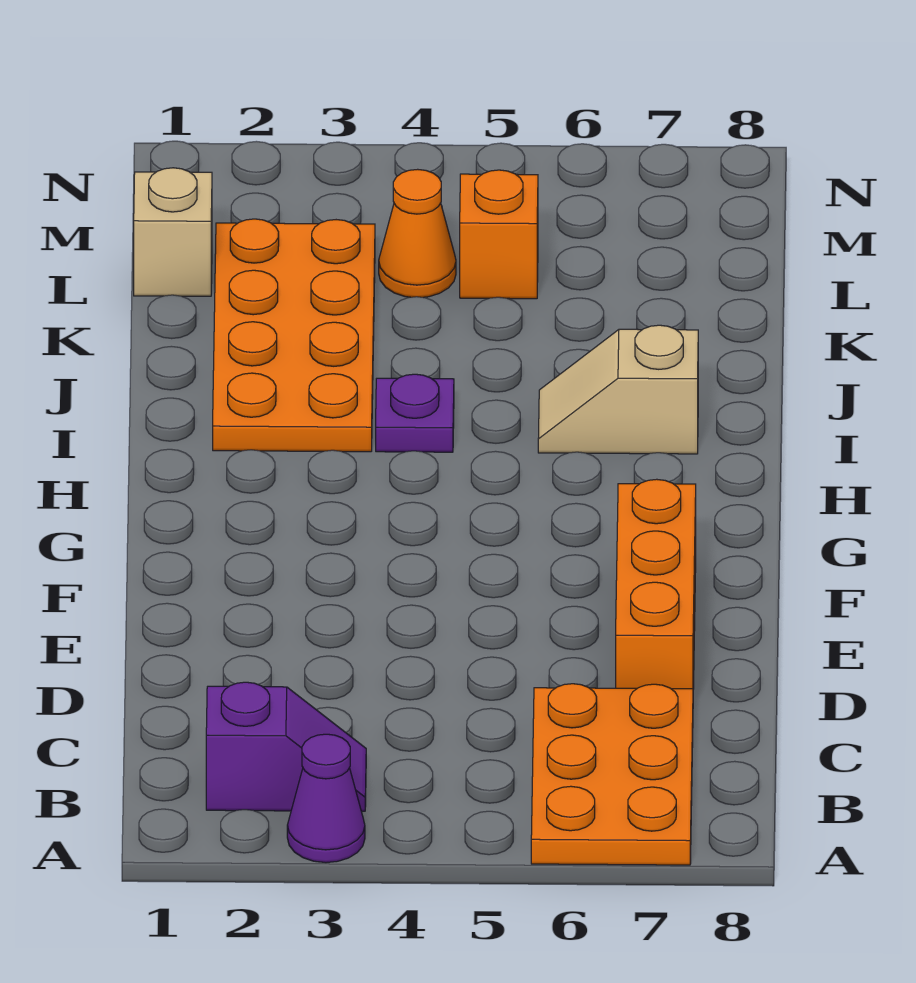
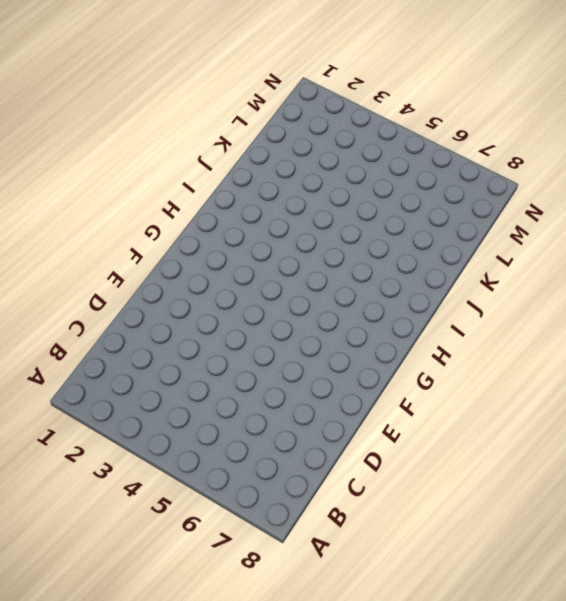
none -> purple cone A3 level 1
none -> orange plate A6:C7 level 1

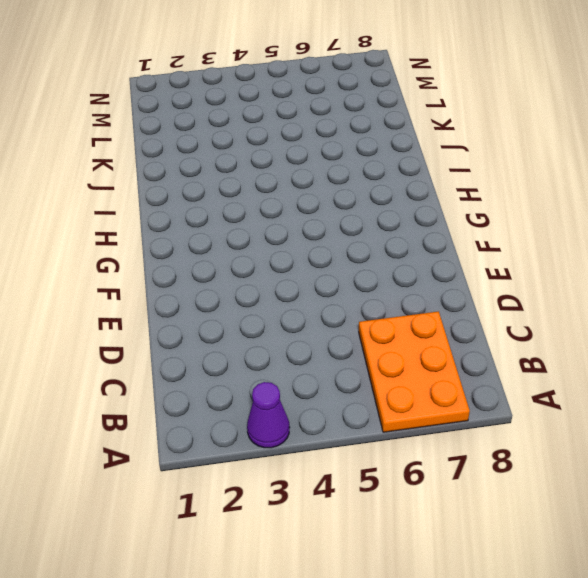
none -> purple slope B2:B3 level 1 top 2
none -> orange brick D7:F7 level 1

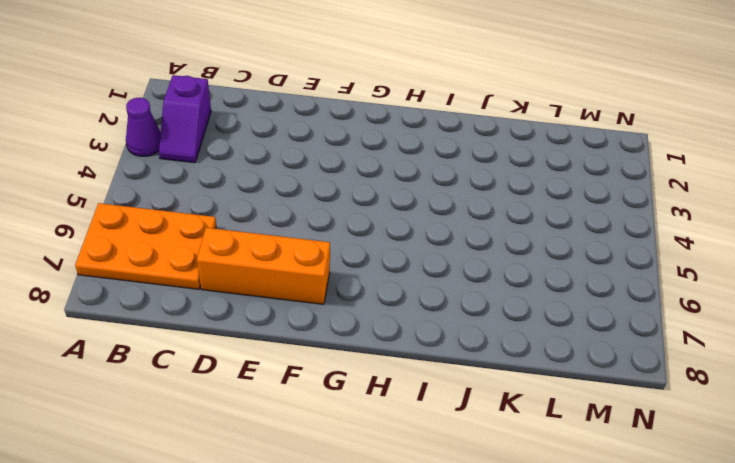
none -> orange plate I2:L3 level 1
none -> purple plate I4 level 1

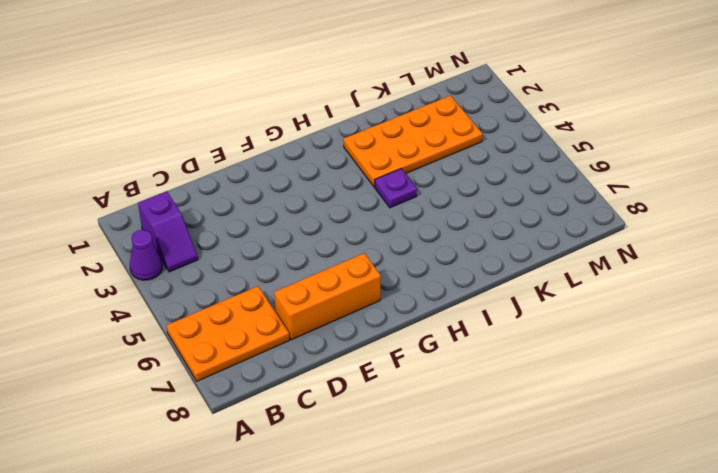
none -> tan slope I6:I7 level 1 top 7
none -> tan brick L1 level 1

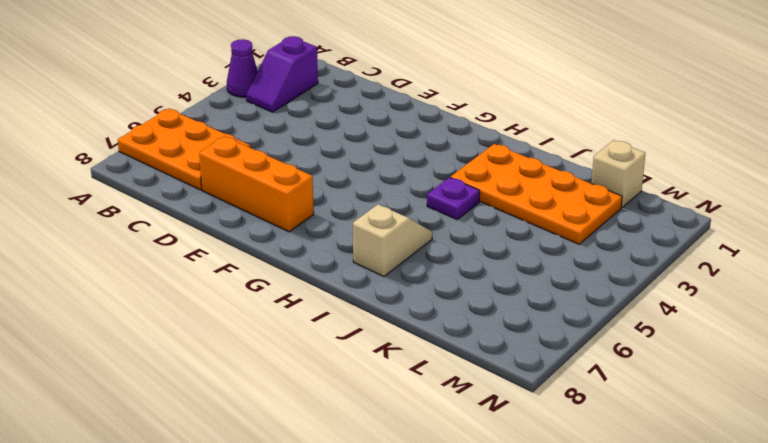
none -> orange cone L4 level 1
none -> orange brick L5 level 1

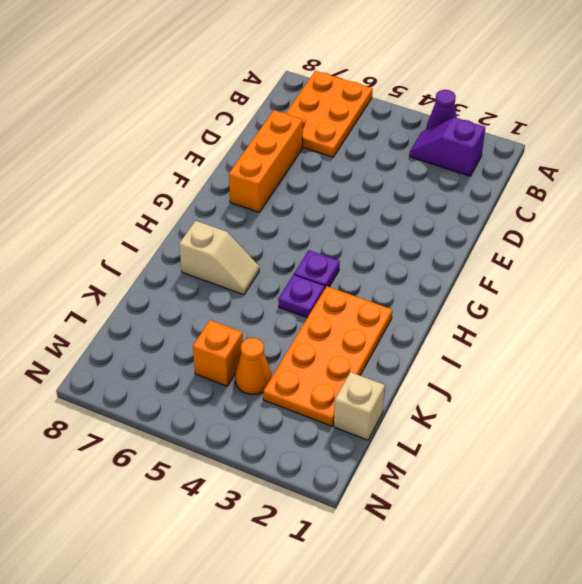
purple plate H4 level 1 -> none

